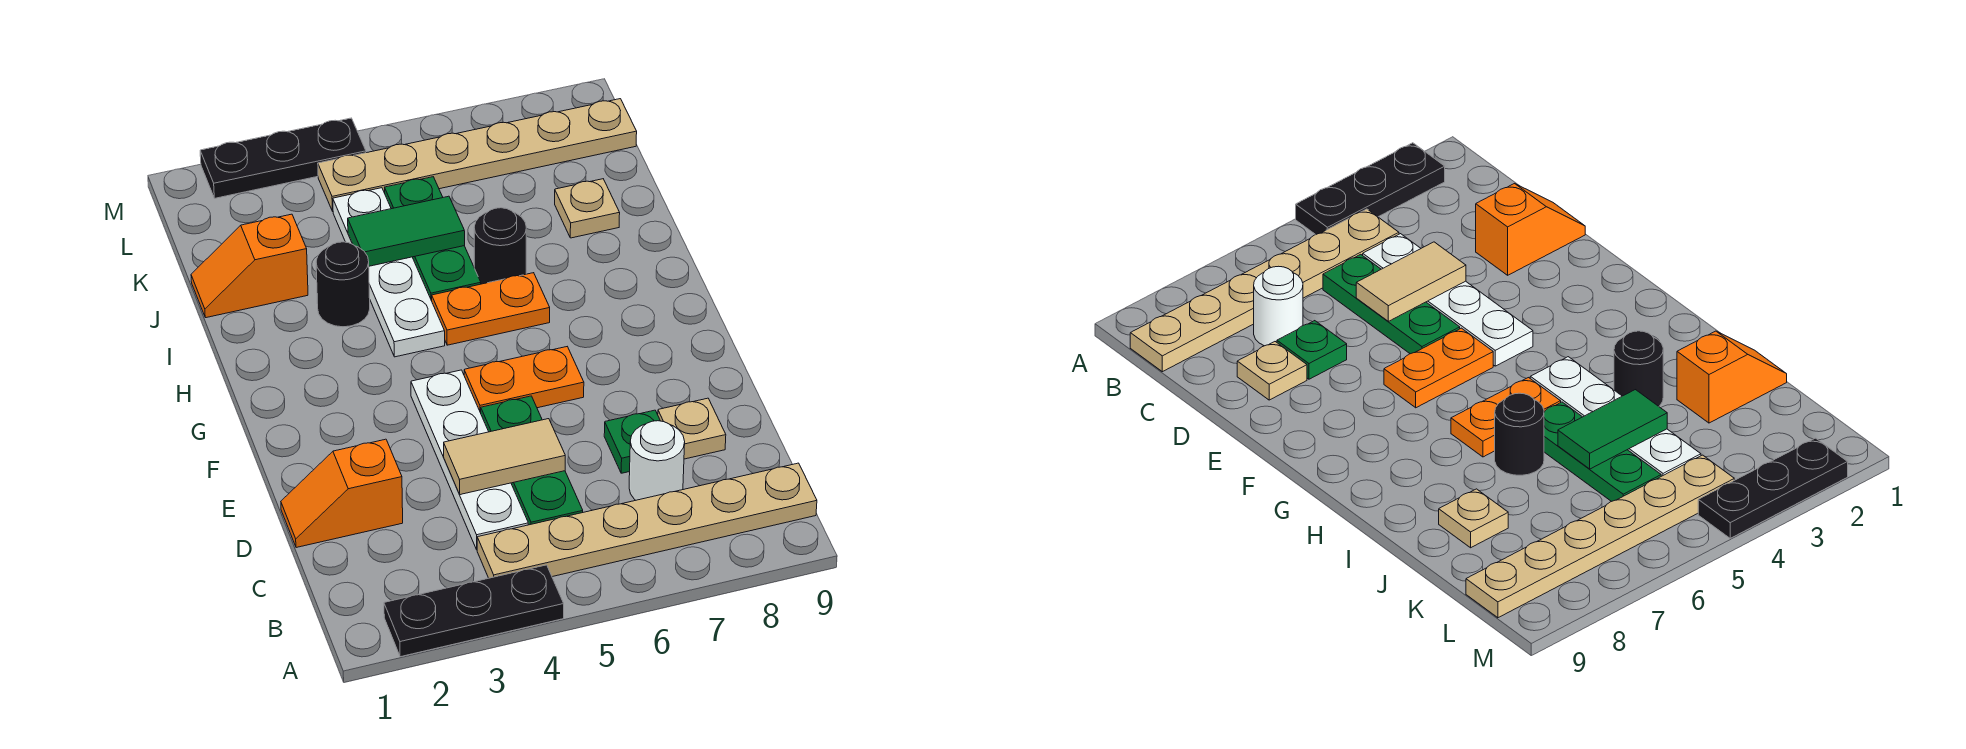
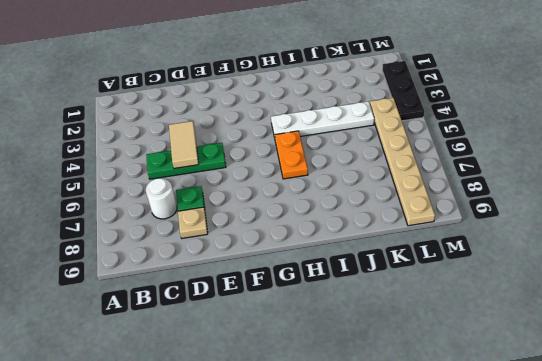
none -> black plate A2:A4 level 1
none -> tan plate B4:B9 level 1
none -> white plate C4:F4 level 1

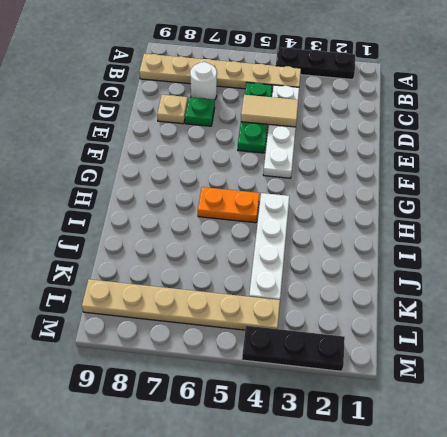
none -> orange slope D1:D2 level 1 top 2
none -> orange plate F5:F6 level 1
none -> black round brick I3 level 1

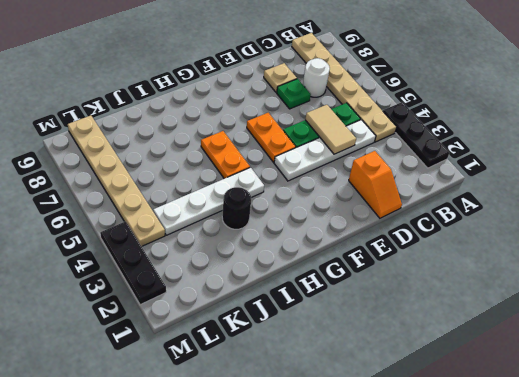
none -> green plate I5:K5 level 1
none -> black round brick I6 level 1
none -> orange slope J1:J2 level 1 top 2

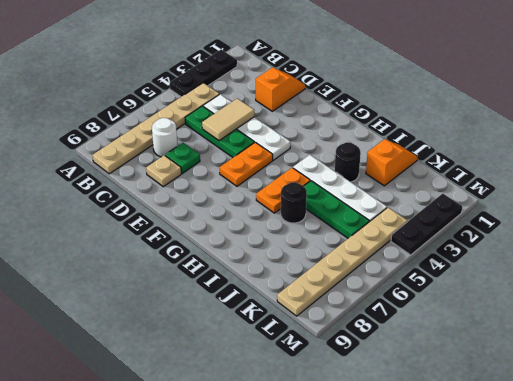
none -> tan plate J8 level 1
none -> green tile J4:J5 level 2

